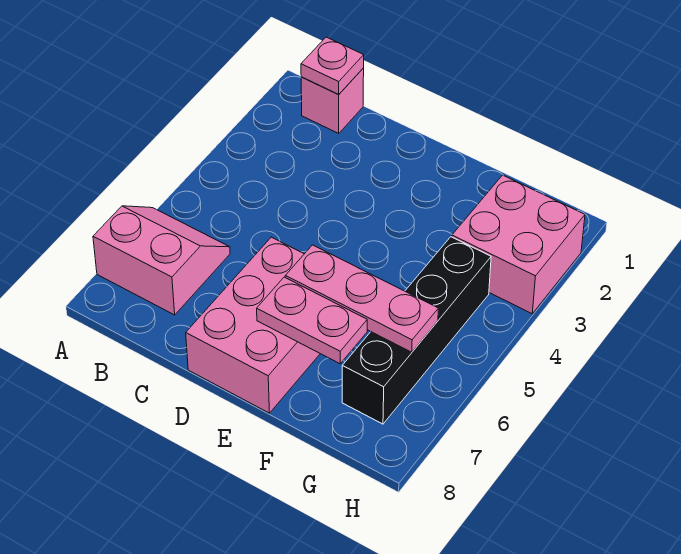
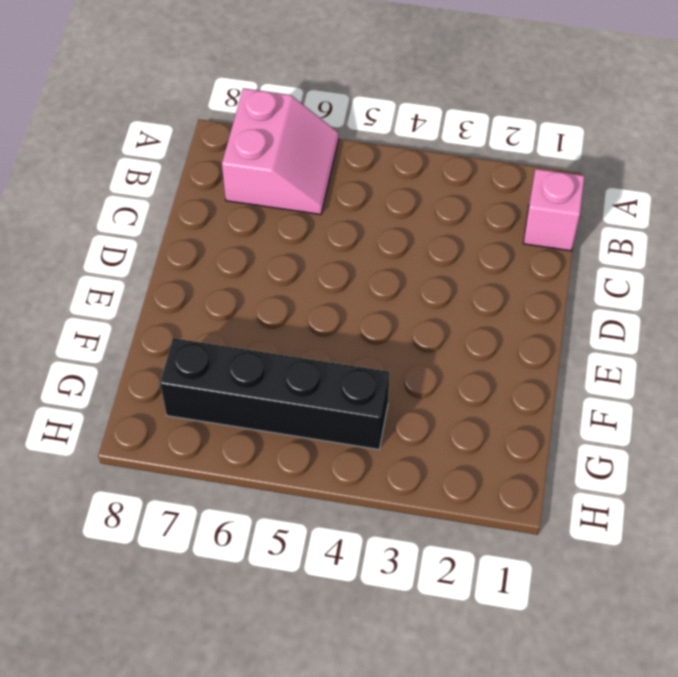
none -> pink brick D6:E8 level 1
none -> pink brick G2:H3 level 1

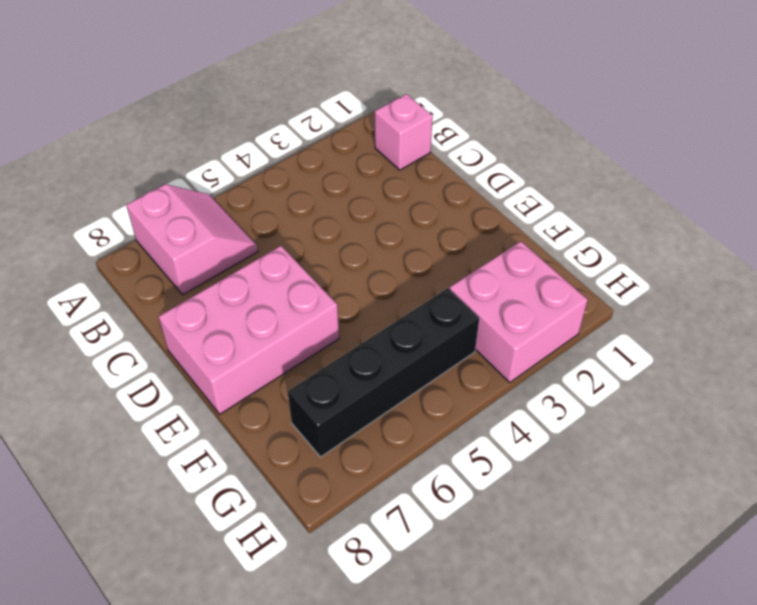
none -> pink plate B1 level 2
none -> pink plate E6:G6 level 2

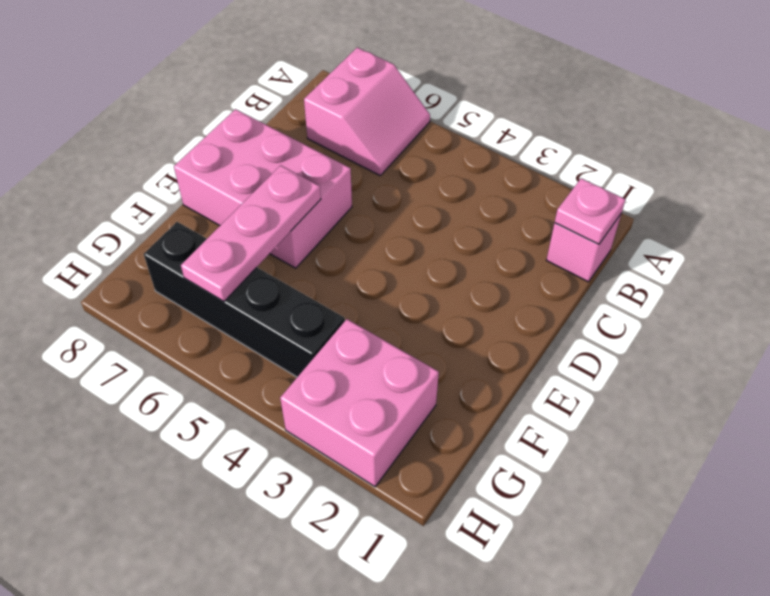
none -> pink plate E7:F7 level 2

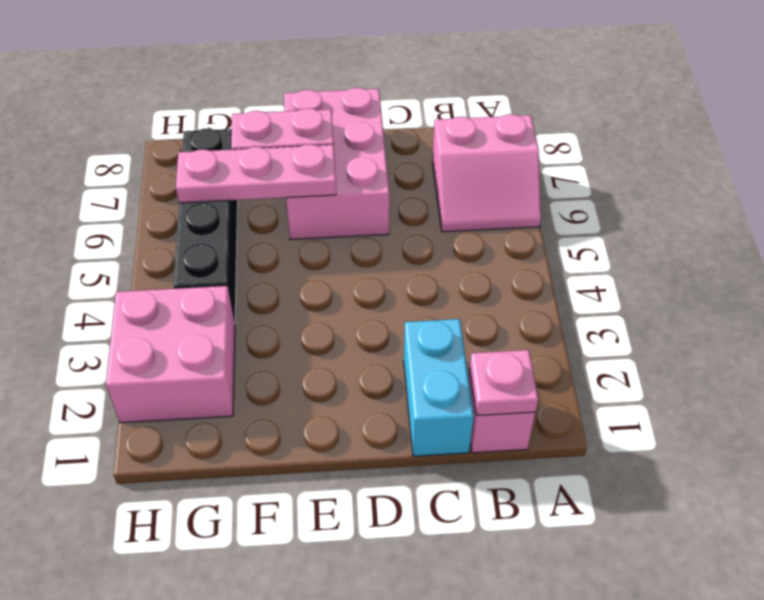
cyan brick C1:C2 level 1 -> none

